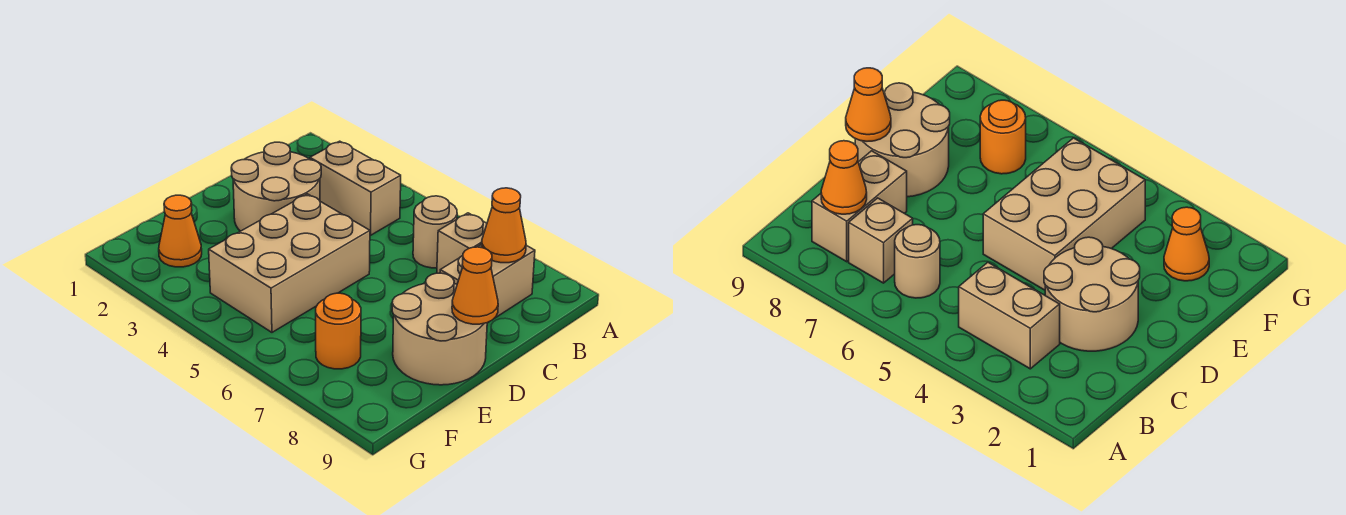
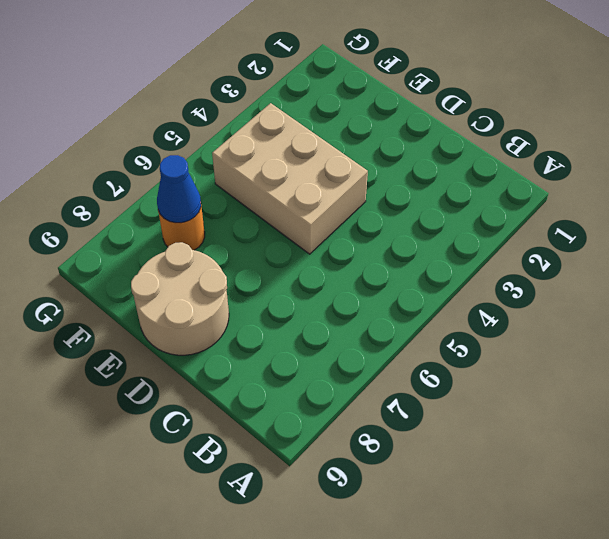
blue cone F7 level 2 -> none
none -> tan brick B3:B4 level 1
none -> tan round brick B6 level 1

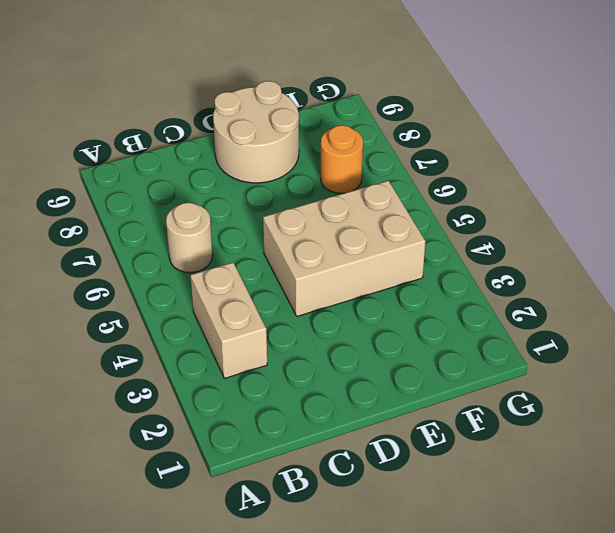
none -> tan brick B7 level 1
none -> tan brick B8:C8 level 1

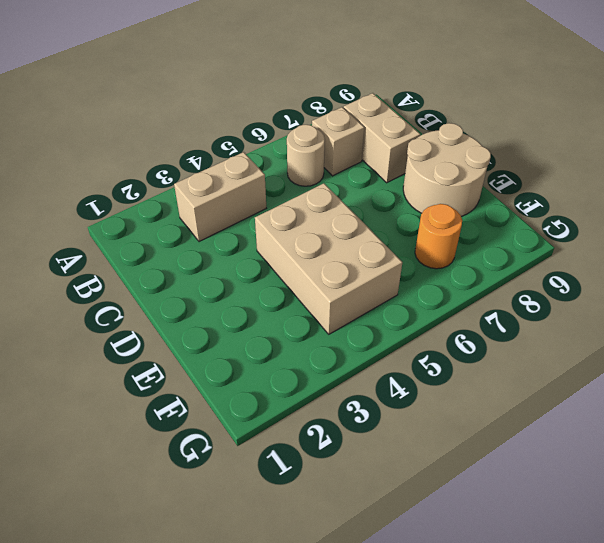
none -> tan round brick C2:D3 level 1
none -> orange cone F2 level 1

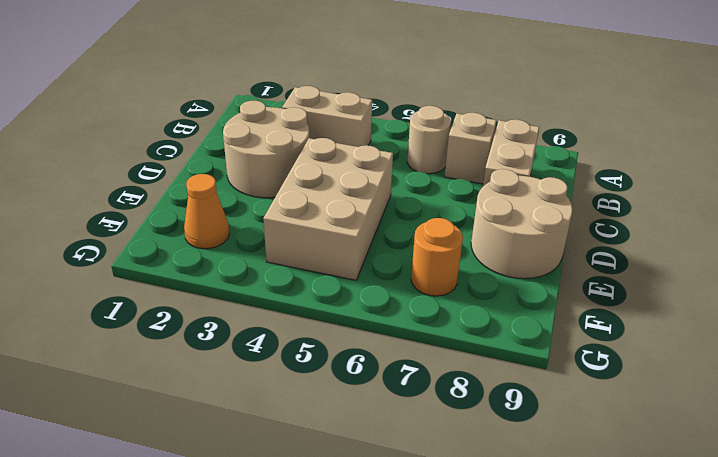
none -> orange cone B8 level 2
none -> orange cone D9 level 2

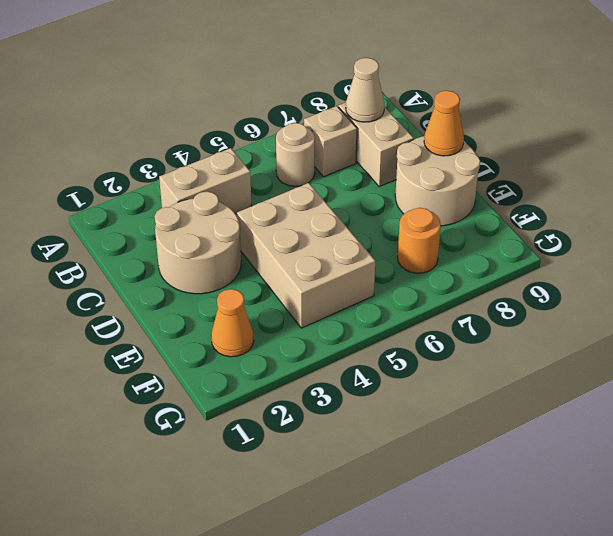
tan cone B8 level 2 -> orange cone B8 level 2

